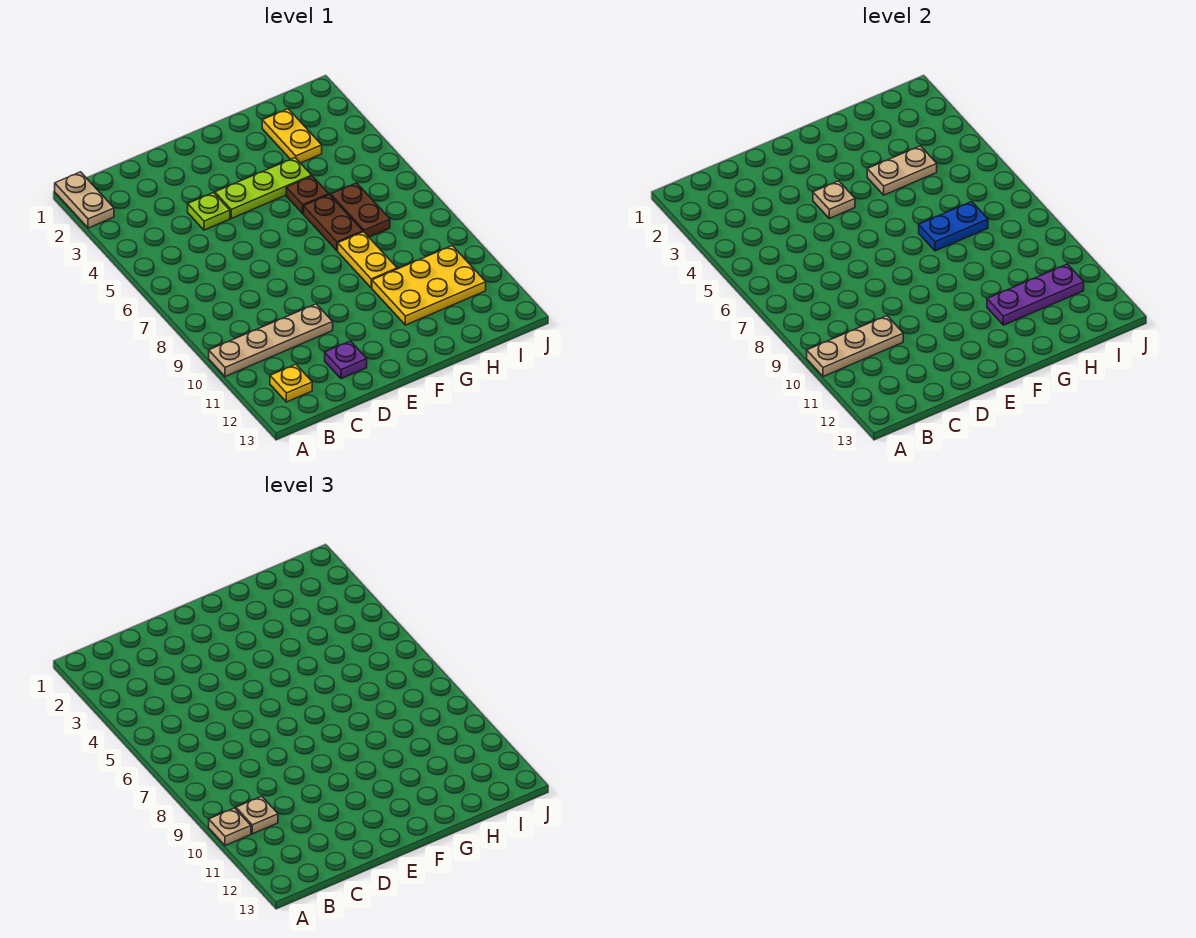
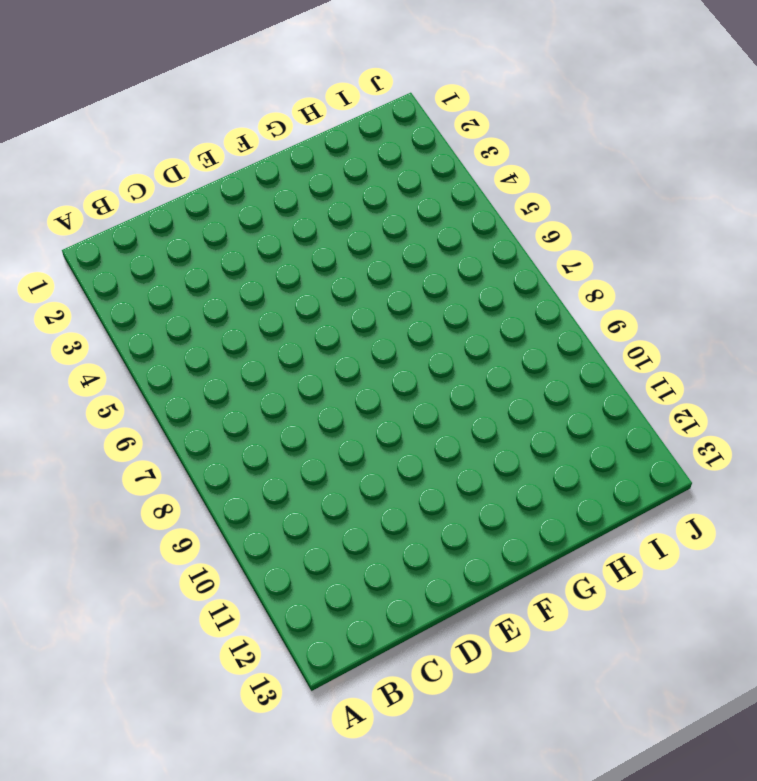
none -> tan plate A1:A2 level 1
none -> tan plate A10:D10 level 1
none -> yellow plate B12 level 1

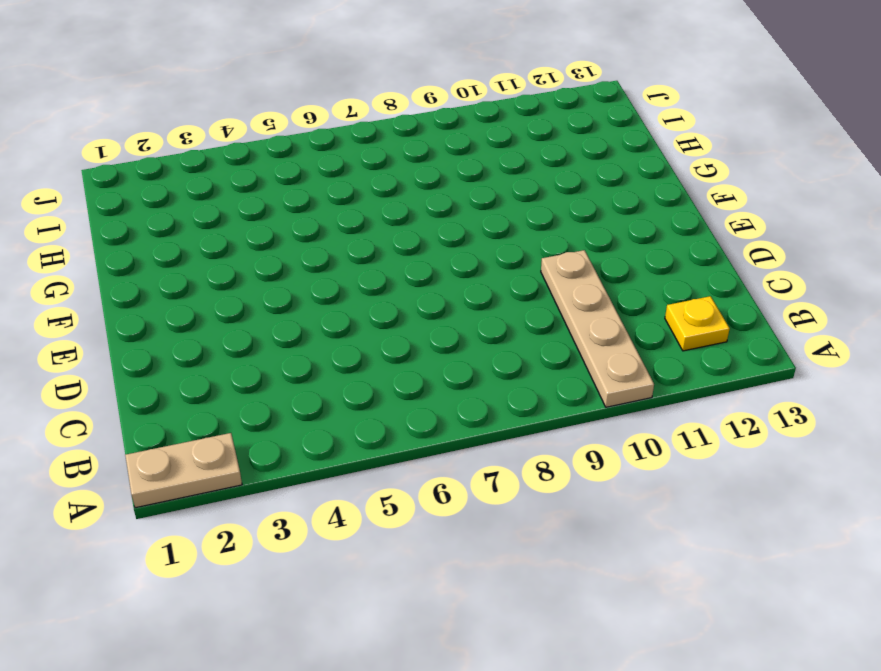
none -> lime plate D4 level 1
none -> purple plate D12 level 1
none -> lime plate E4:G4 level 1

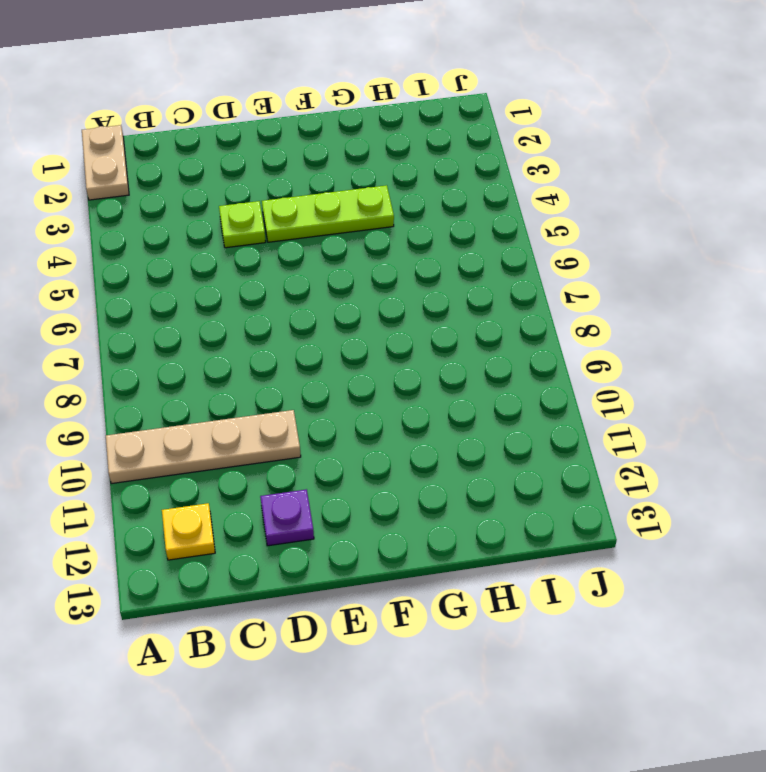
none -> brown plate G5 level 1
none -> brown plate G6:G7 level 1
none -> yellow plate G8:G9 level 1

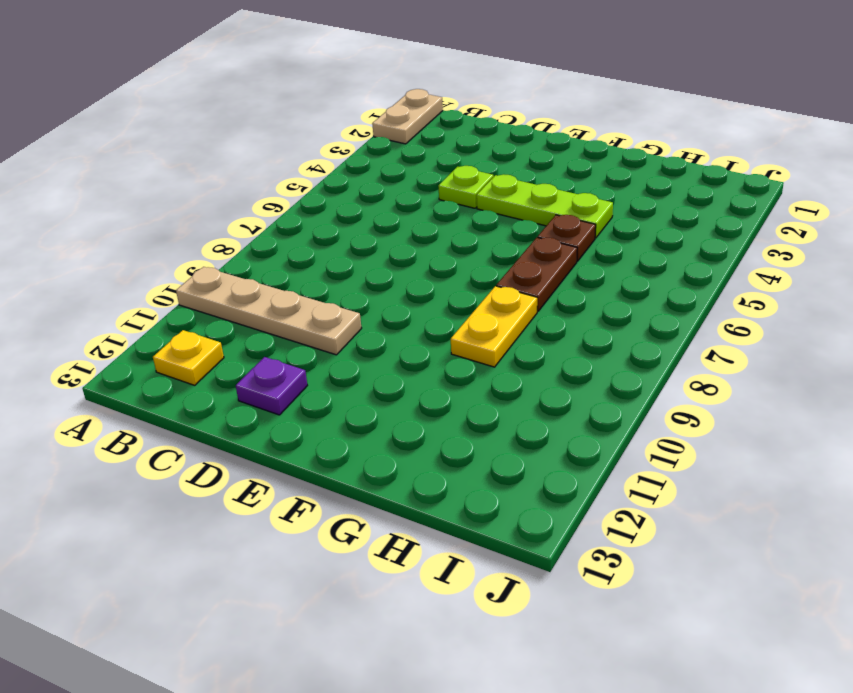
none -> yellow plate G10:I11 level 1
none -> yellow plate H2:H3 level 1
none -> brown plate H6:H7 level 1

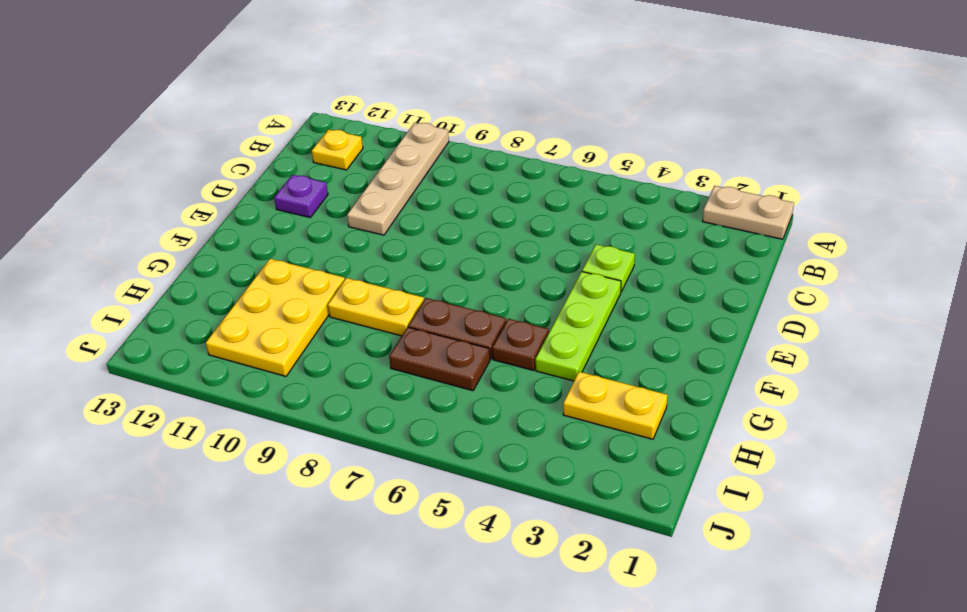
none -> tan plate A10:C10 level 2
none -> tan plate E4 level 2
none -> tan plate G4:H4 level 2

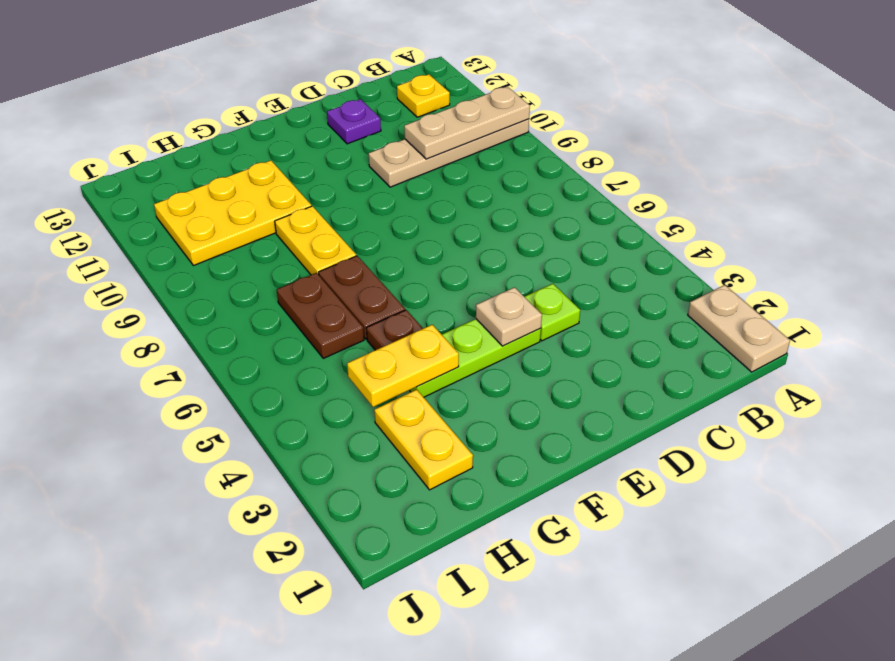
yellow plate G4:H4 level 2 -> tan plate G4:H4 level 2
none -> blue plate G7:H7 level 2
none -> purple plate G11:I11 level 2
none -> tan plate A10 level 3

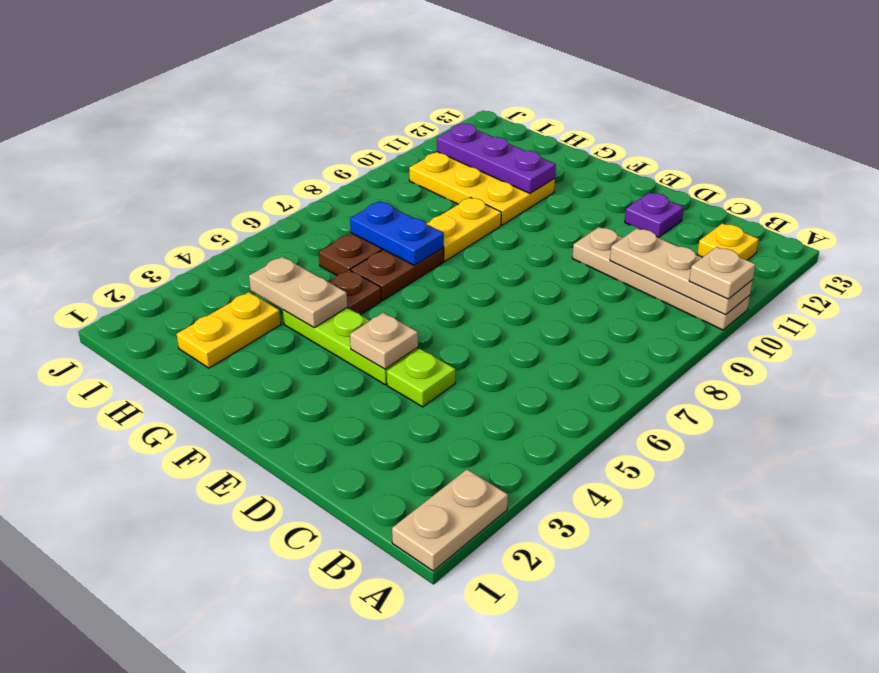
none -> tan plate B10 level 3

